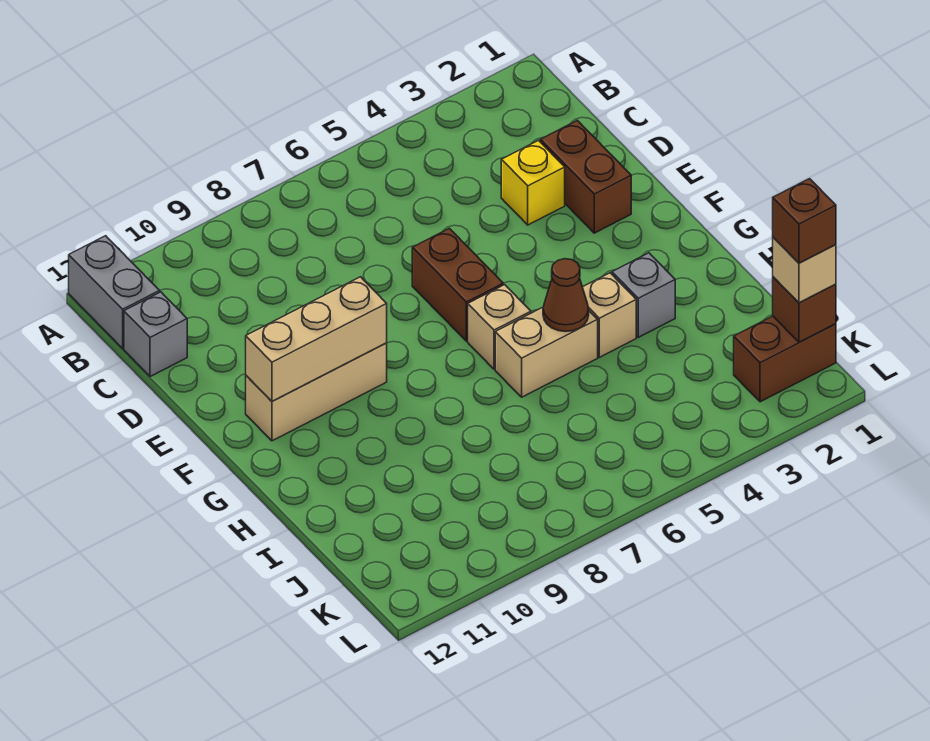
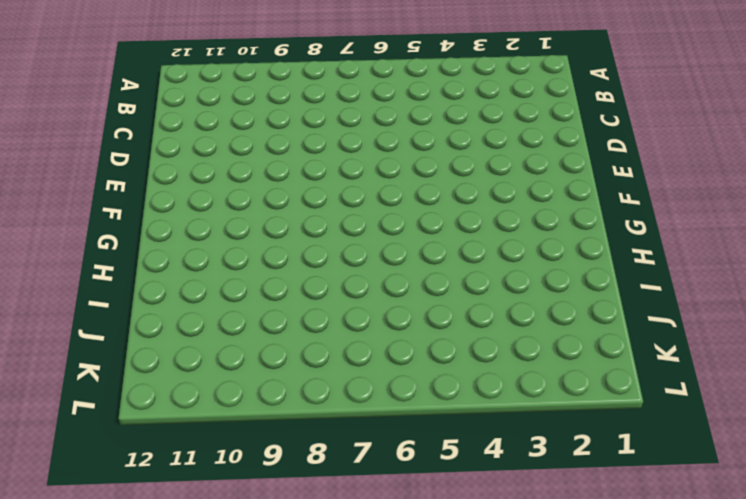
none -> grey brick A12:B12 level 1
none -> grey brick C12 level 1
none -> brown brick D2:E2 level 1

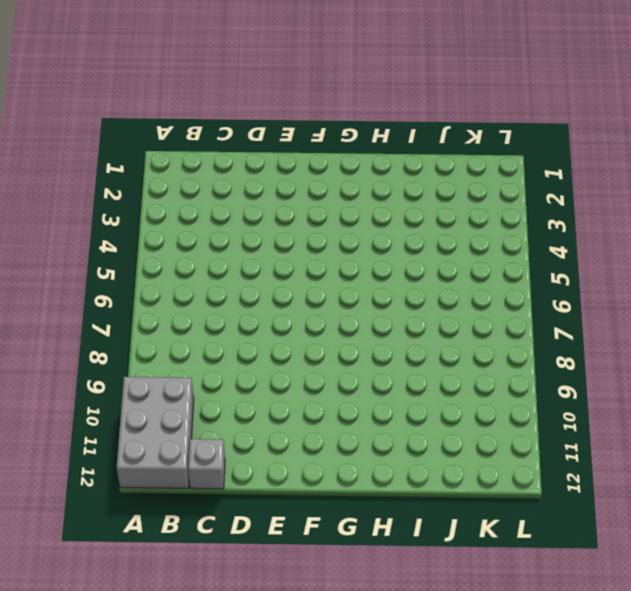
grey brick A10:B12 level 1 -> grey brick A12:B12 level 1
none -> brown brick D2:E2 level 1
none -> yellow brick D3 level 1
none -> brown brick E6:F6 level 1

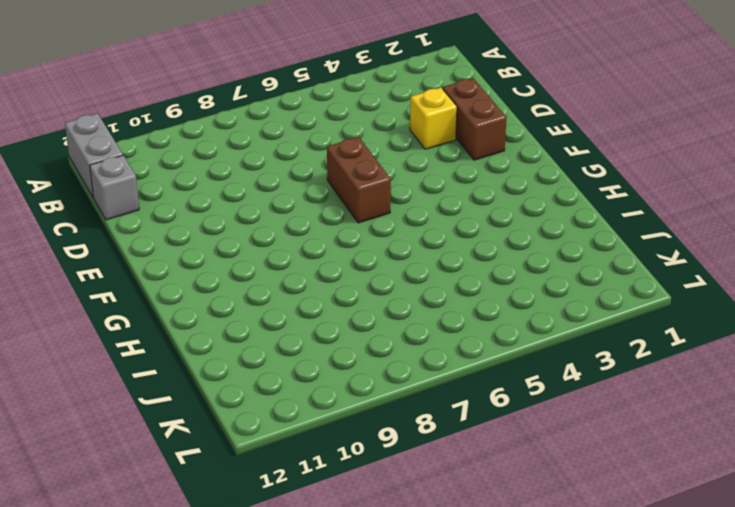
none -> tan brick F9:F11 level 1
none -> tan brick G6 level 1
none -> grey brick H3 level 1

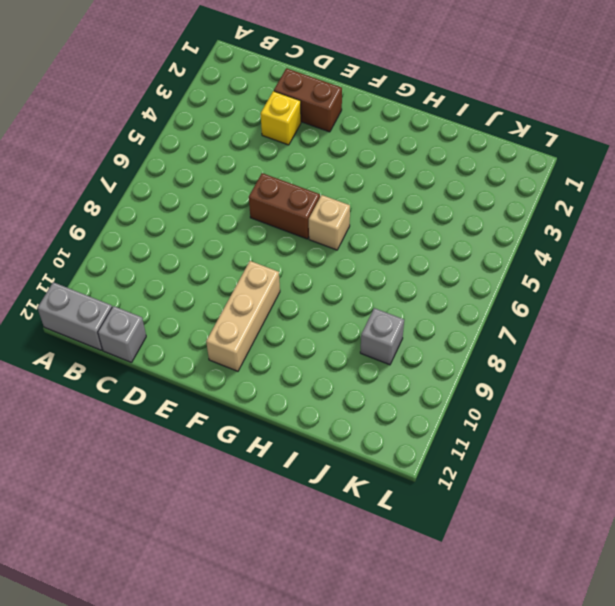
grey brick J9 level 1 -> grey brick H3 level 1
none -> tan brick H4 level 1
none -> tan brick H5:H6 level 1
none -> brown brick K1:K2 level 1

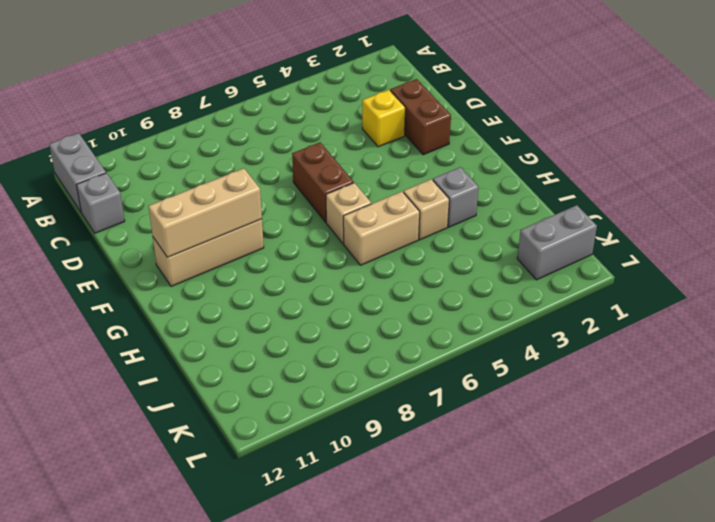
grey brick K1:K2 level 1 -> brown brick K1:K2 level 1
none -> brown cone H5 level 2
none -> brown brick K1 level 2
none -> tan brick K1 level 3

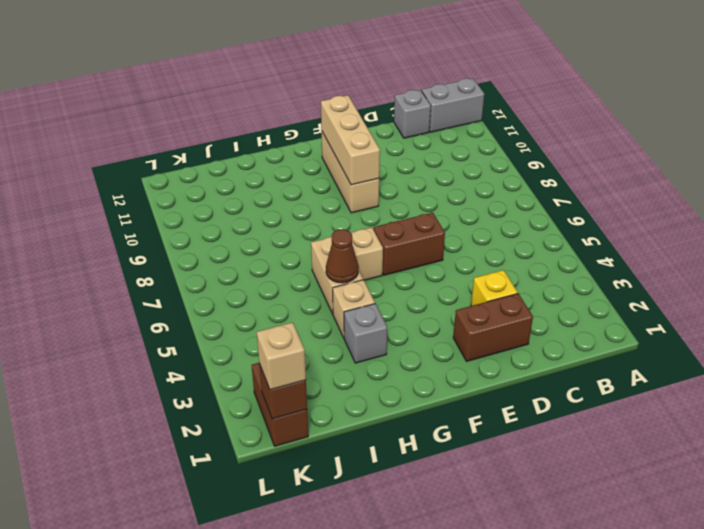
none -> brown brick K1 level 4

